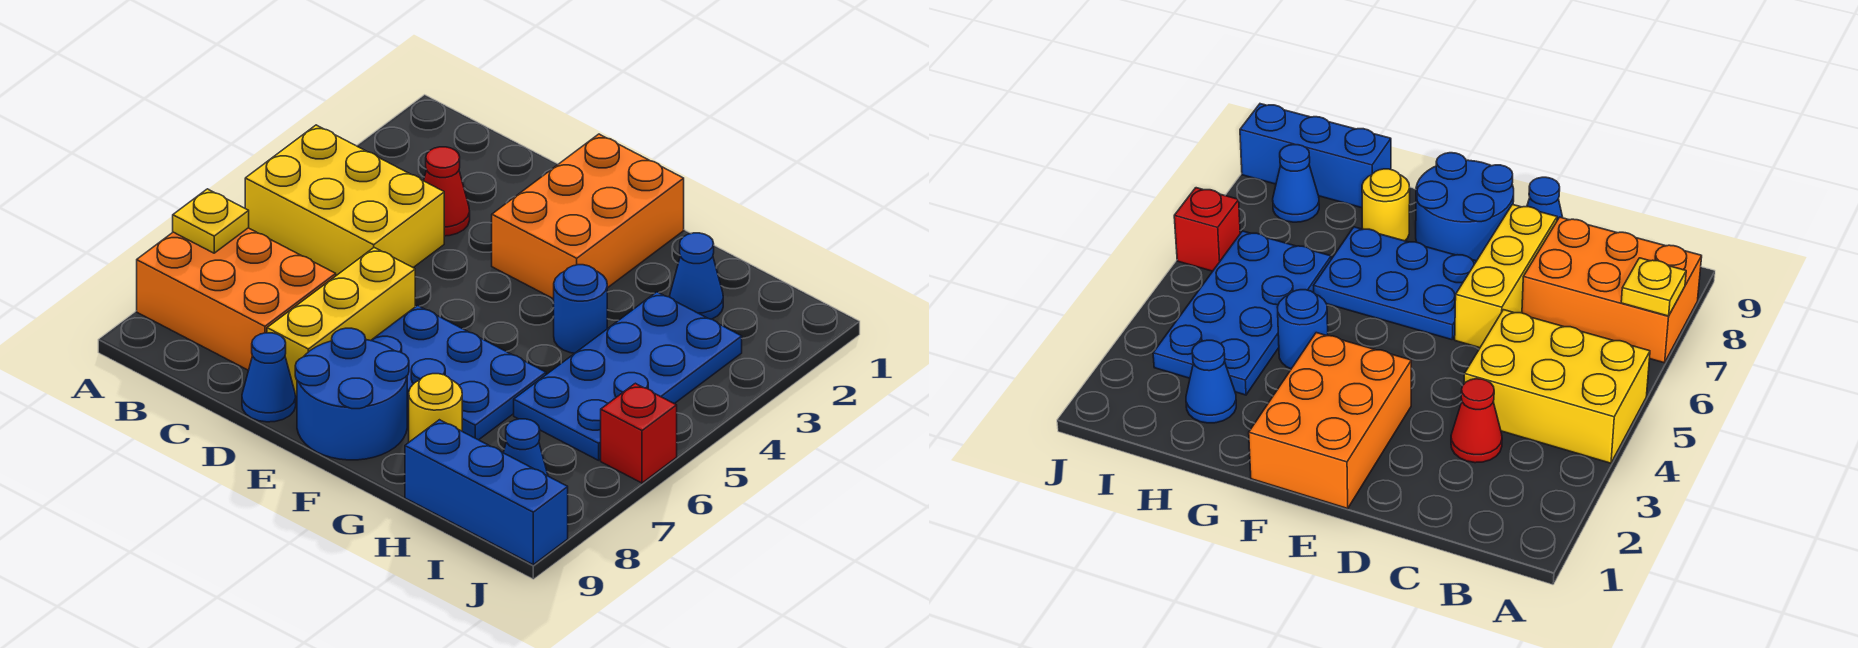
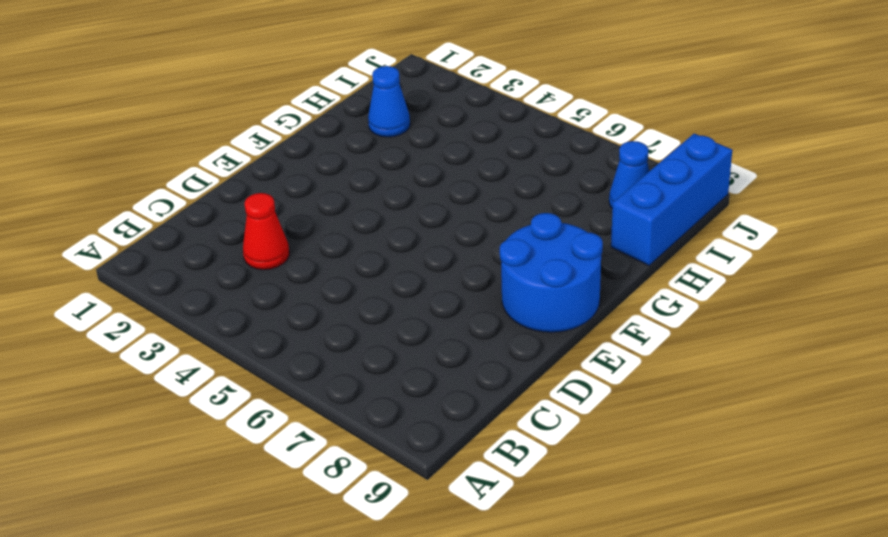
none -> yellow brick A4:C5 level 1
none -> orange brick A7:C8 level 1
none -> yellow brick D6:D8 level 1

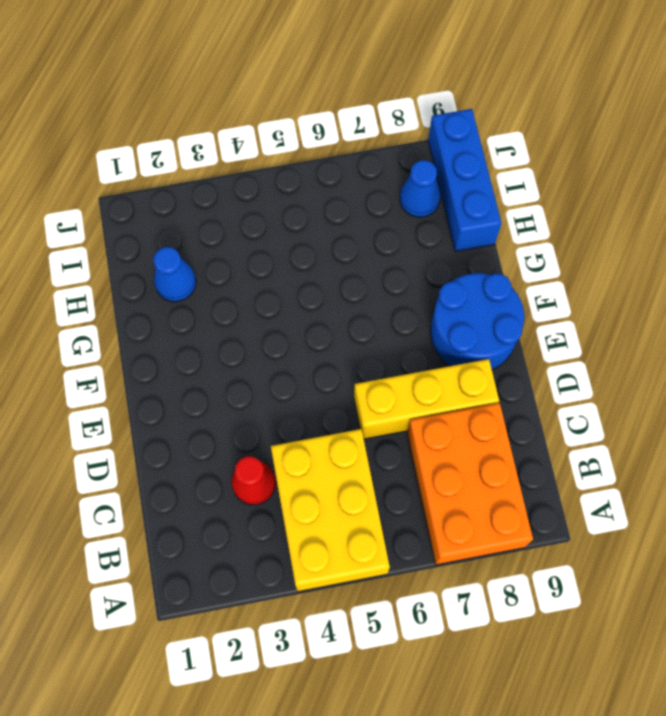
none -> blue cone D9 level 1
none -> orange brick E1:F3 level 1
none -> blue plate E6:G7 level 1

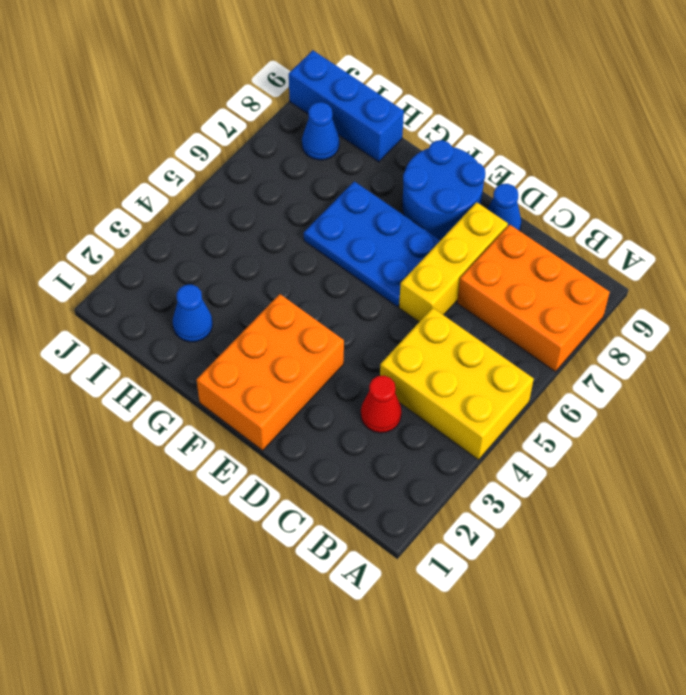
none -> blue round brick G4 level 1
none -> yellow round brick G8 level 1
none -> blue plate H3:I6 level 1

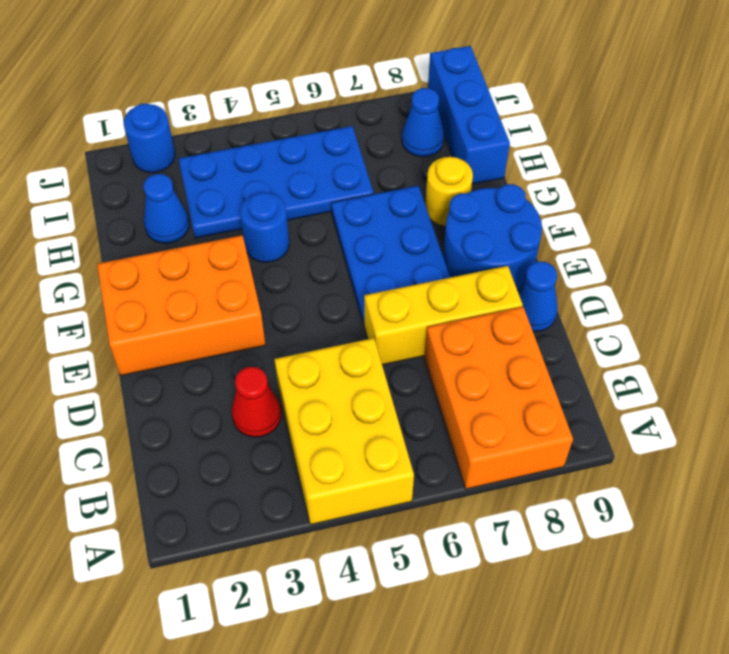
blue round brick J2 level 1 -> none
none -> red brick J6 level 1
none -> yellow plate A7 level 2

